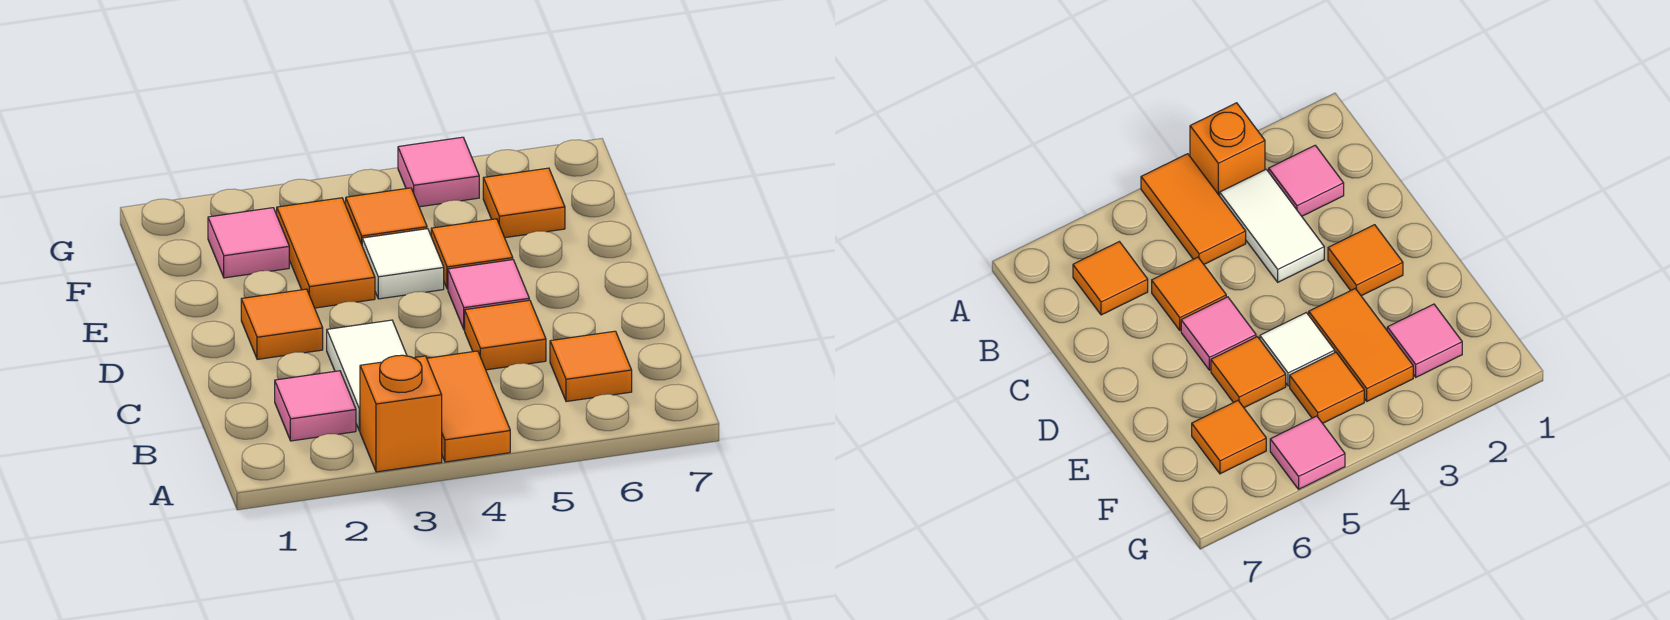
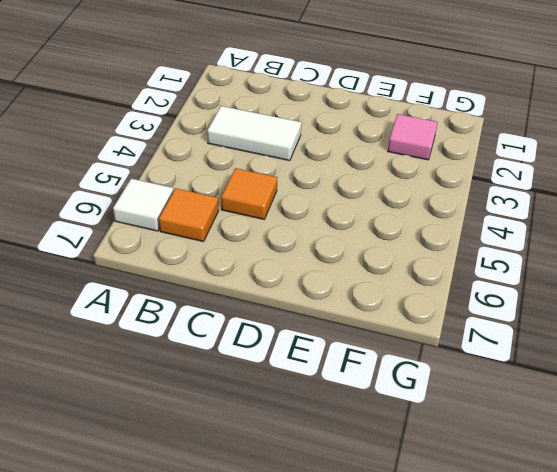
white tile A6 level 1 -> white tile E4 level 1
none -> orange brick A3 level 1
none -> orange tile A4:B4 level 1
none -> pink tile B2 level 1

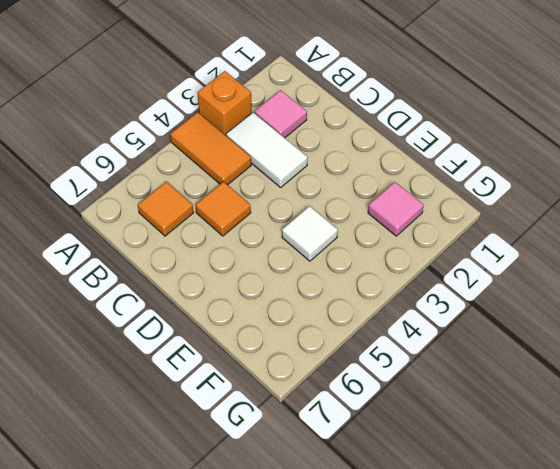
none -> orange tile D2 level 1
none -> pink tile D5 level 1
none -> orange tile E3:F3 level 1

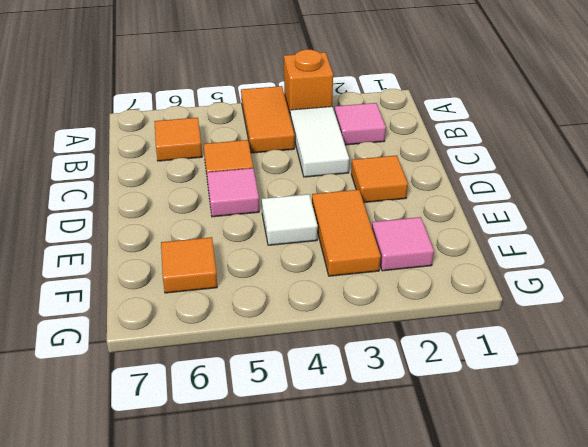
none -> orange tile E5 level 1
none -> orange tile F4 level 1
none -> pink tile G5 level 1

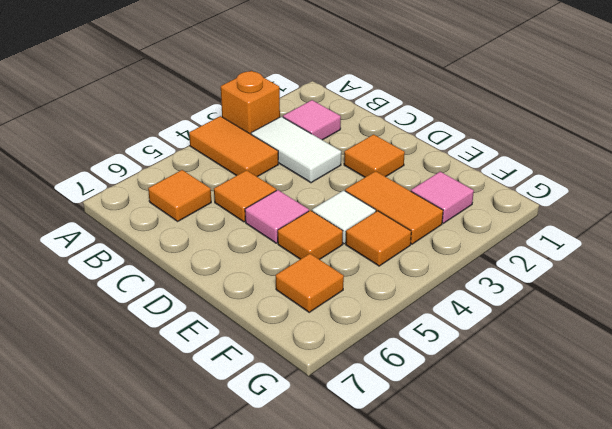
none -> pink tile G5 level 1

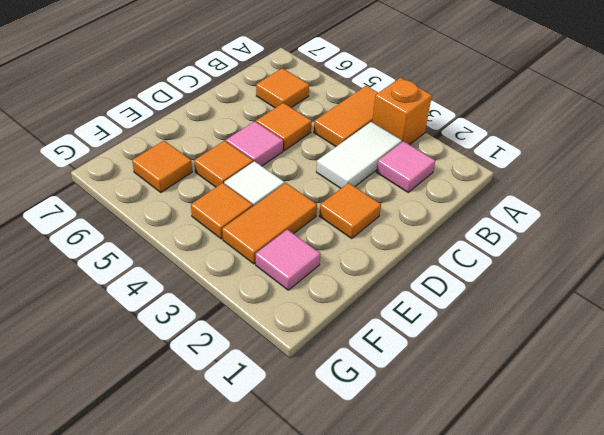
none -> pink tile G5 level 1

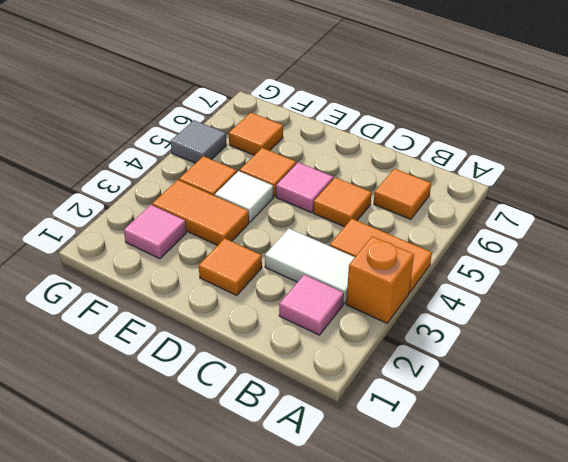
grey tile G5 level 1 -> pink tile G5 level 1

